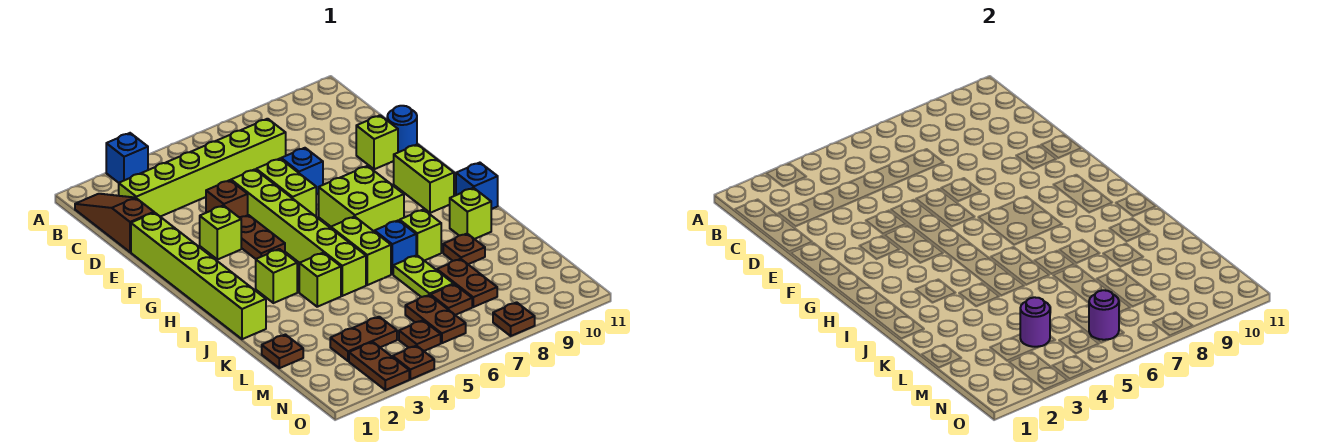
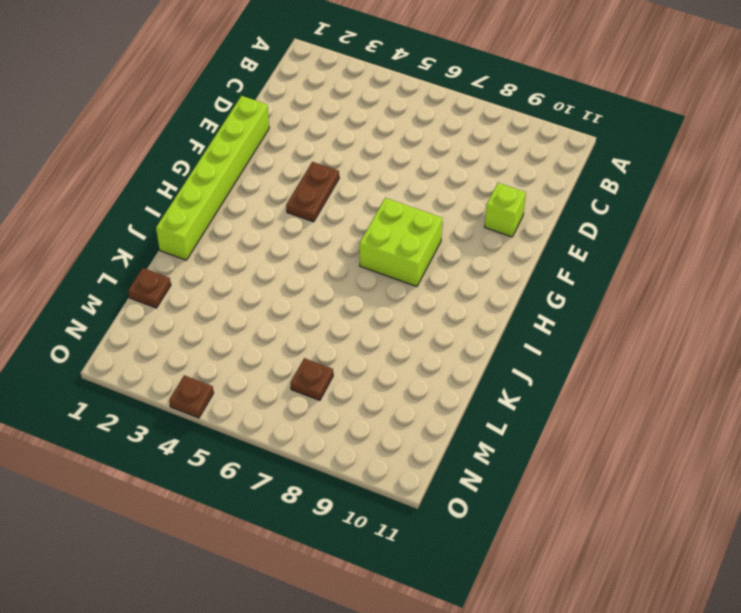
none -> blue brick A3 level 1
none -> brown slope B1:D1 level 1 top D
none -> lime brick C2:C7 level 1
none -> brown brick E4 level 1

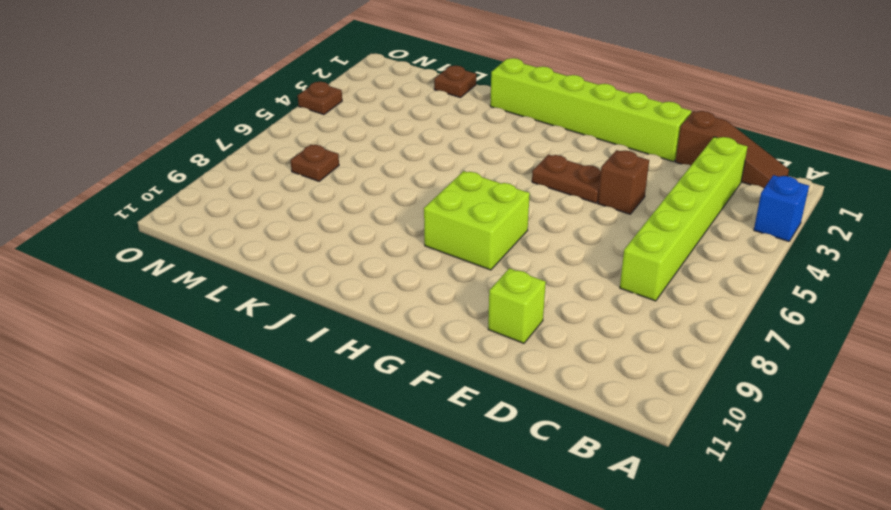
none -> lime brick E5:J5 level 1
none -> lime brick E6:F6 level 1
none -> blue brick E7 level 1
none -> blue round brick E11 level 1

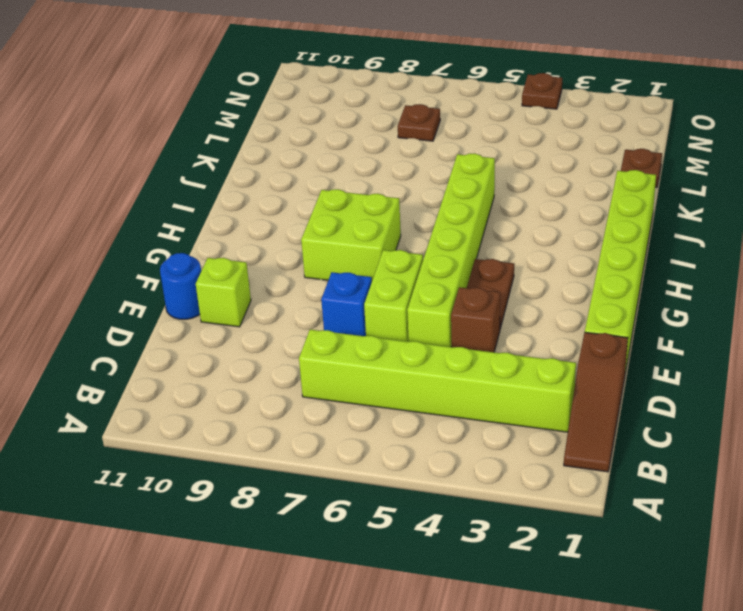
none -> blue brick A3 level 1
none -> lime brick F3 level 1
none -> lime brick G10:H10 level 1
none -> lime brick I3 level 1

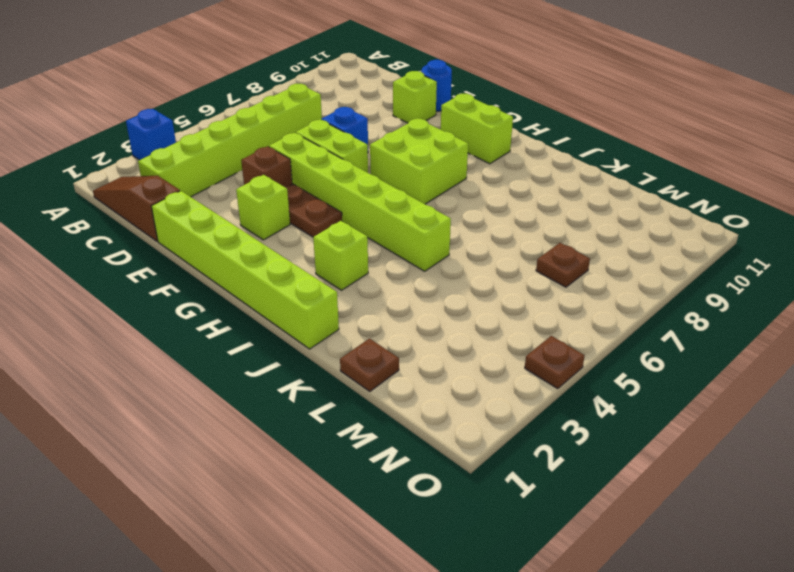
none -> lime brick I6:J6 level 1
none -> blue brick I11 level 1
none -> lime brick J4 level 1
none -> blue brick J7 level 1

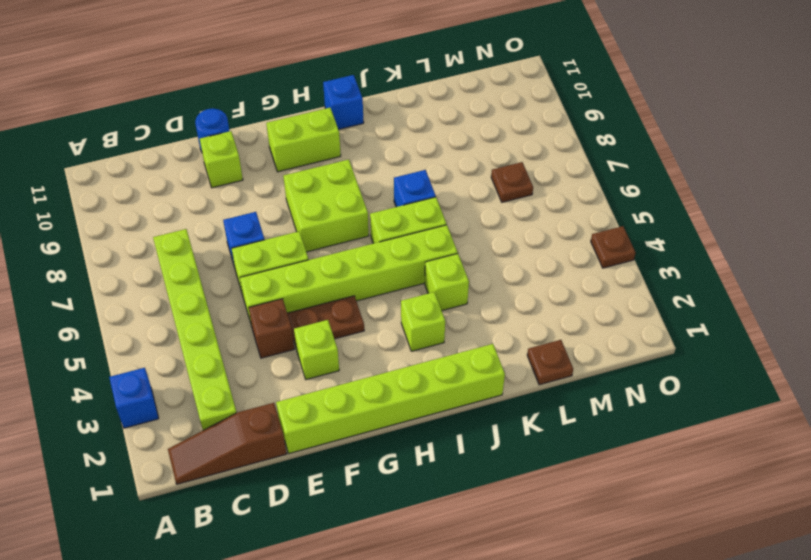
none -> lime brick J8 level 1
none -> lime brick J10 level 1
none -> lime plate K7:L7 level 1
none -> brown plate K9 level 1

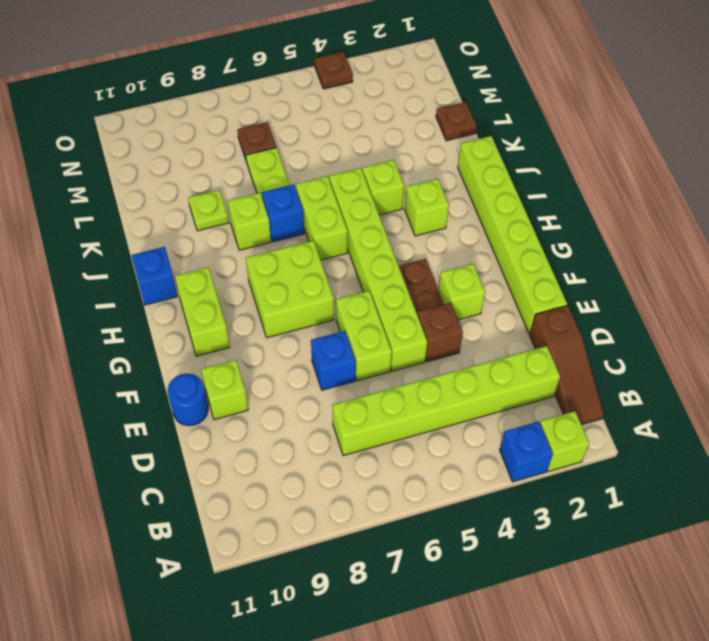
lime brick A2 level 1 -> lime brick J10 level 1
lime plate K9 level 1 -> brown plate K9 level 1
none -> brown plate L8:M8 level 1
none -> brown plate M3:M4 level 1
none -> brown plate M6:N6 level 1
none -> brown plate N3:O3 level 1

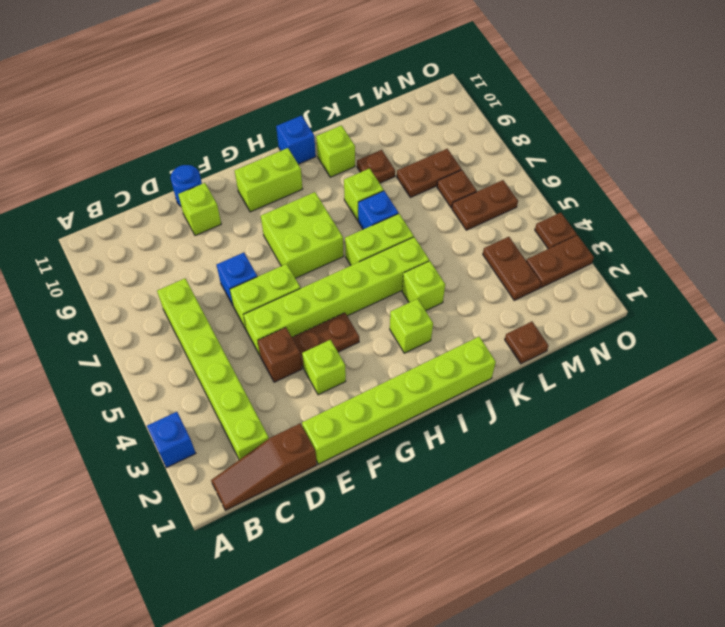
none -> lime plate K7:L7 level 1
none -> brown plate N5 level 1
none -> brown plate O8 level 1
none -> purple round brick M4 level 2

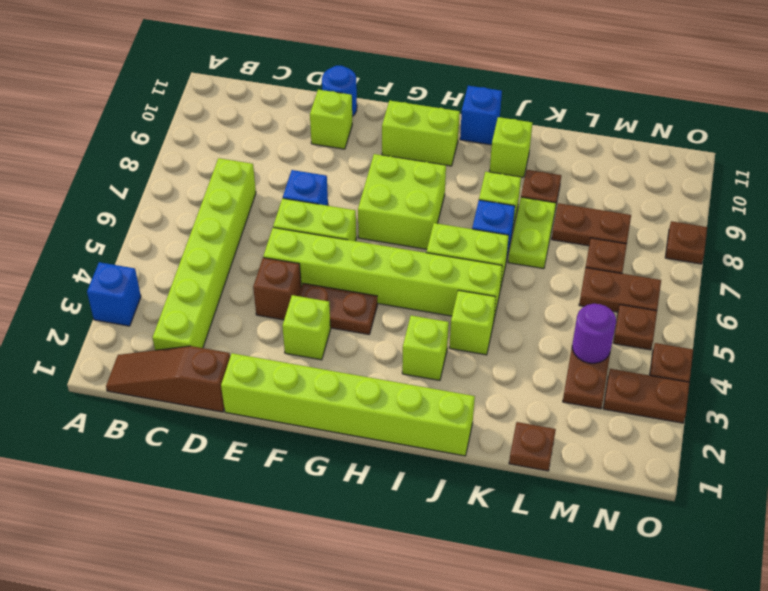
lime plate K7:K8 level 1 -> lime plate K7:L7 level 1
none -> purple round brick N6 level 2

